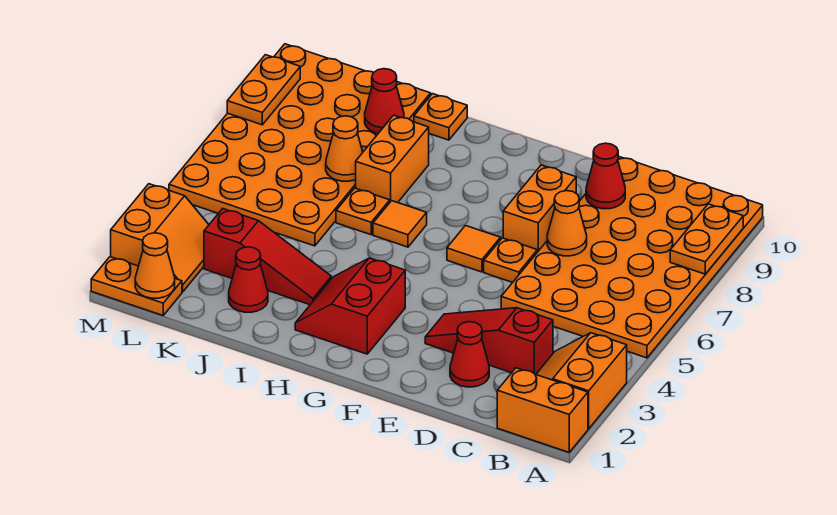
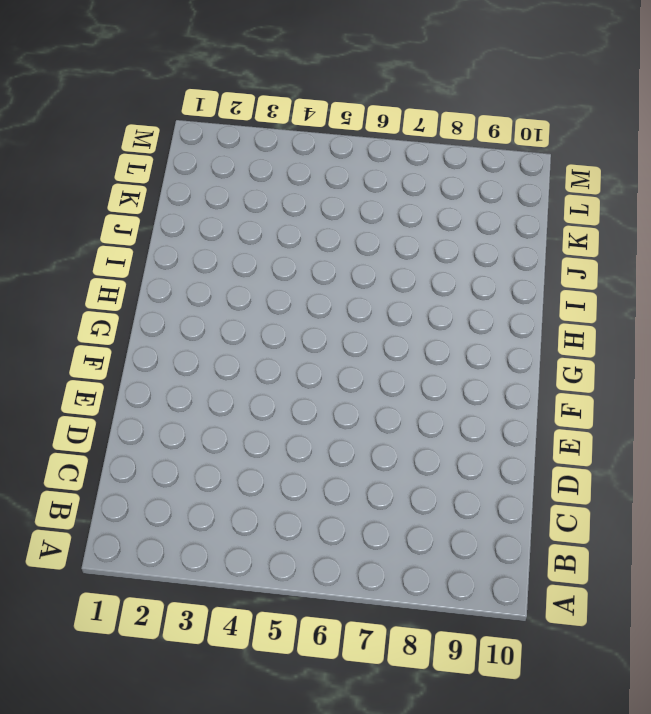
none -> orange brick A1:B1 level 1
none -> orange slope A2:B3 level 1 top A
none -> orange plate A5:D10 level 1

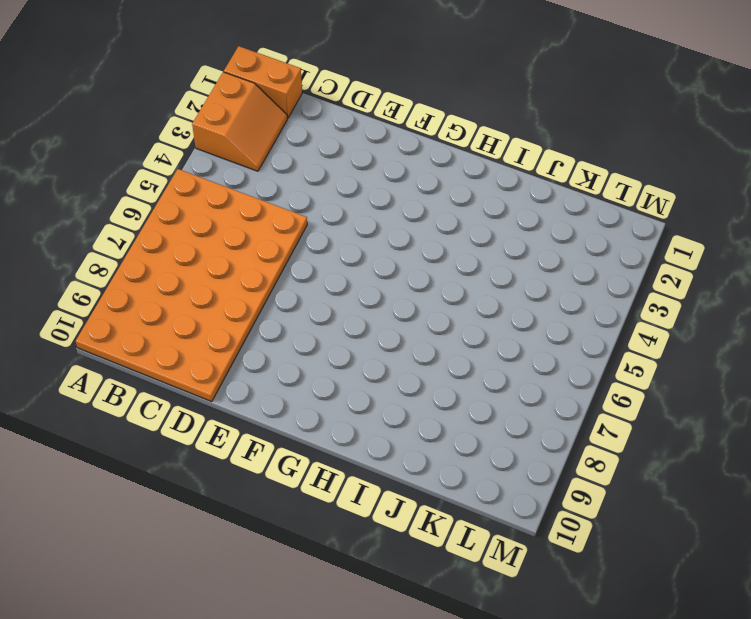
none -> red slope C3:E3 level 1 top C
none -> red cone D2 level 1
none -> orange plate E6 level 1

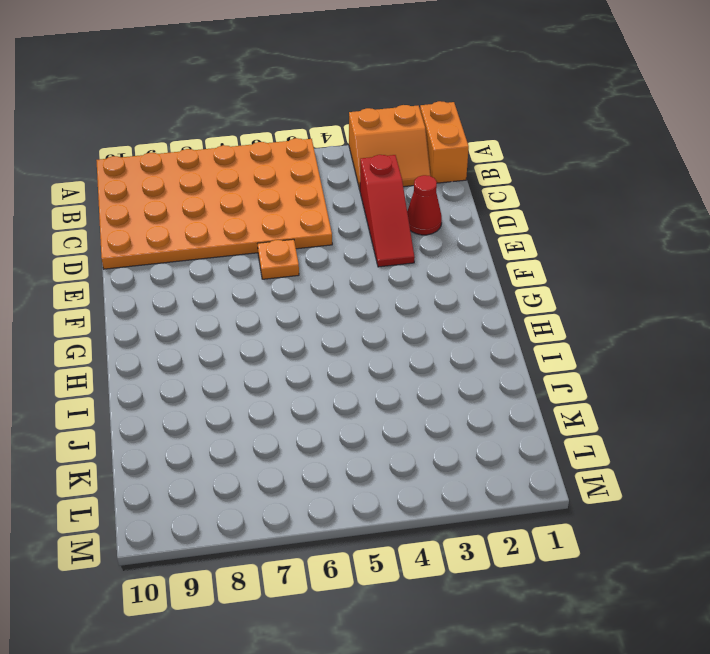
none -> orange brick E7:E8 level 1
none -> orange tile F6 level 1
none -> red slope G2:H3 level 1 top G

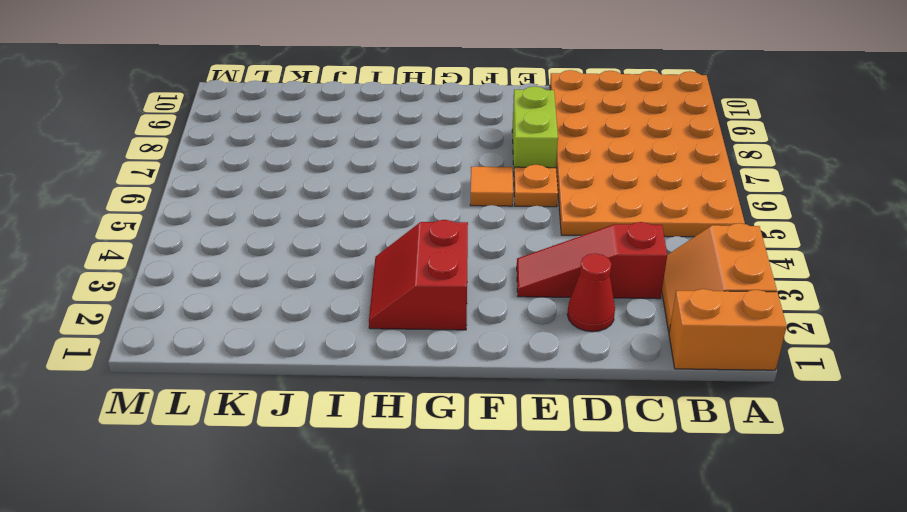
lime brick E7:E8 level 1 -> orange brick E7:E8 level 1
none -> orange tile H6 level 1
none -> red slope I3:K3 level 1 top K
none -> orange plate I6 level 1

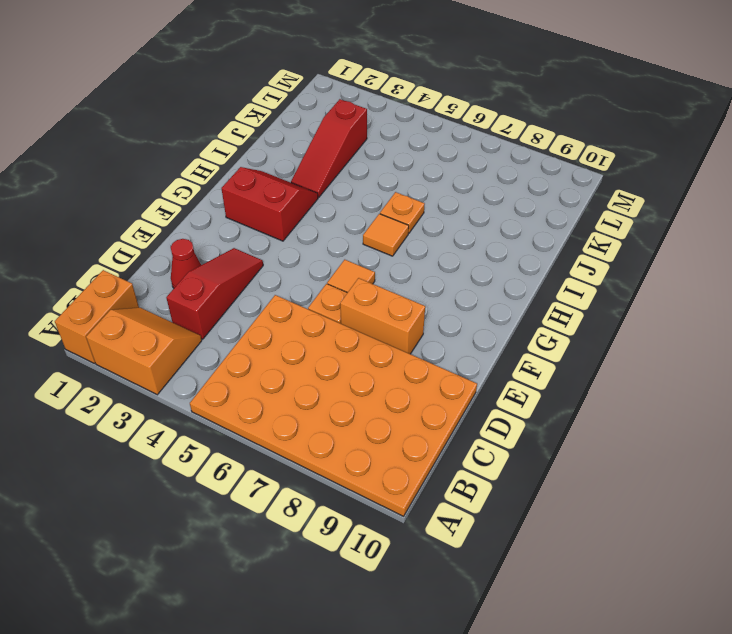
none -> orange brick I7:I8 level 1
none -> orange plate I10 level 1
none -> red cone J2 level 1

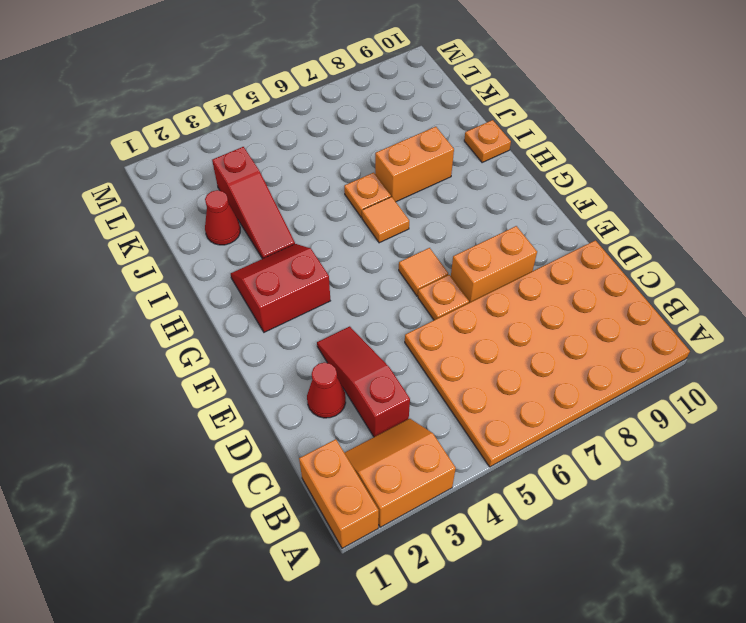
none -> orange plate J5:M10 level 1
none -> orange plate L1:M1 level 1
none -> orange slope L2:M3 level 1 top M

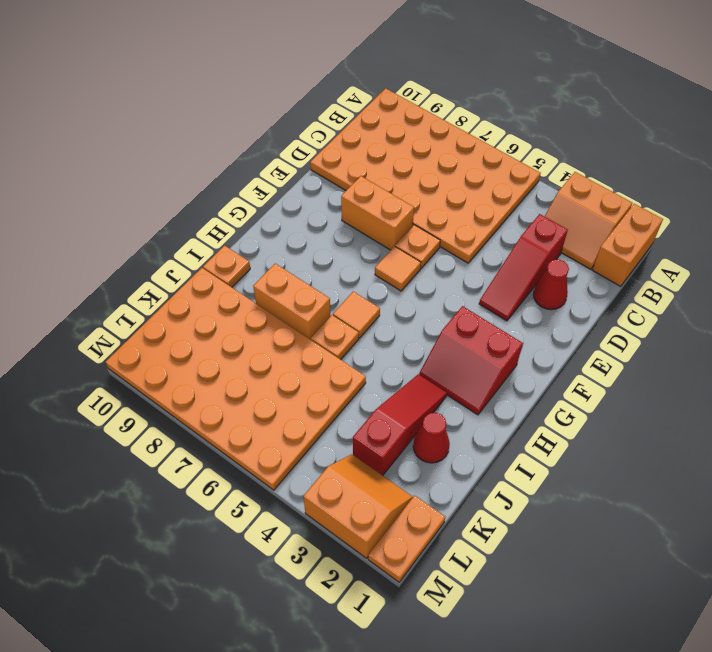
none -> orange plate A8:A9 level 2
none -> orange cone D7 level 2
none -> red cone D9 level 2

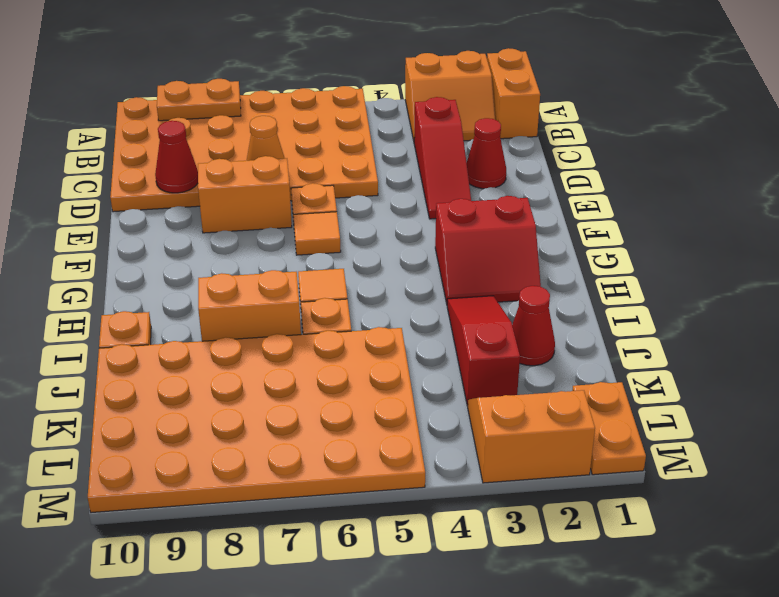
none -> orange cone J7 level 2
none -> red cone J9 level 2
none -> orange cone L1 level 2

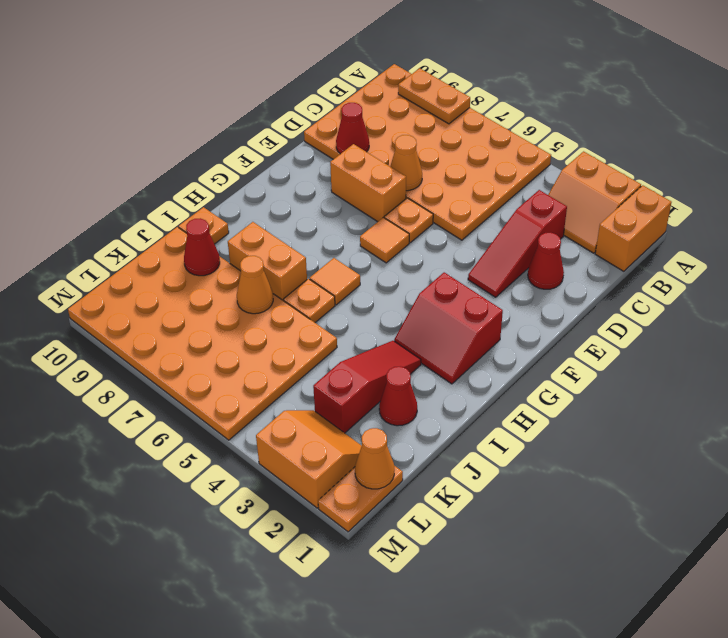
none -> orange plate M8:M9 level 2

